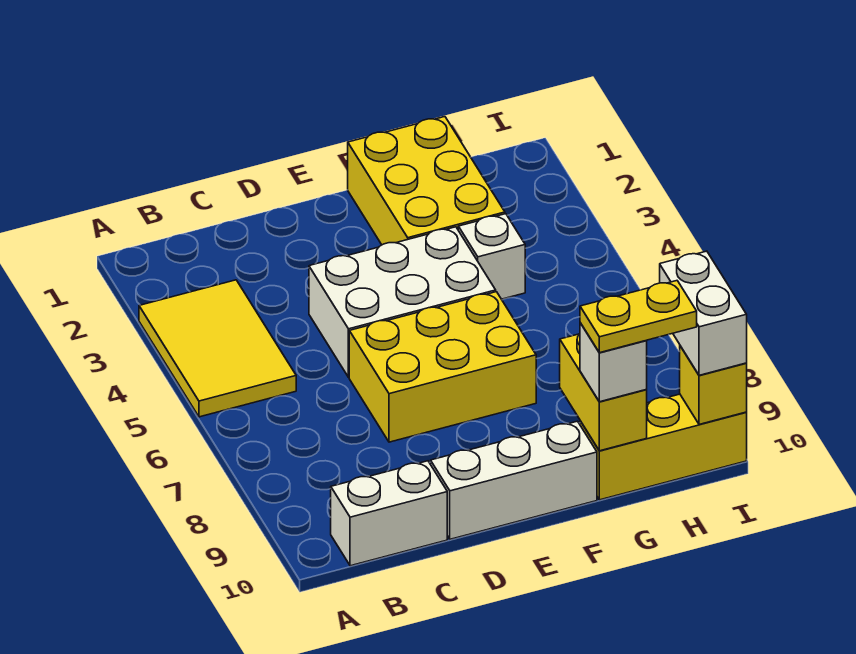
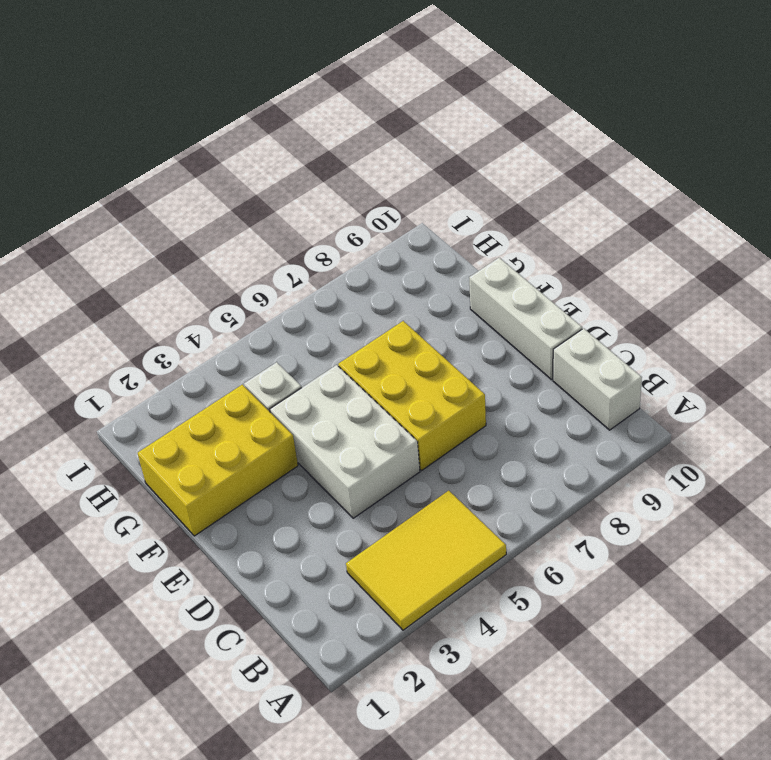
none -> yellow brick G10:I10 level 1
none -> yellow brick G9:G10 level 2
none -> yellow brick I10 level 2

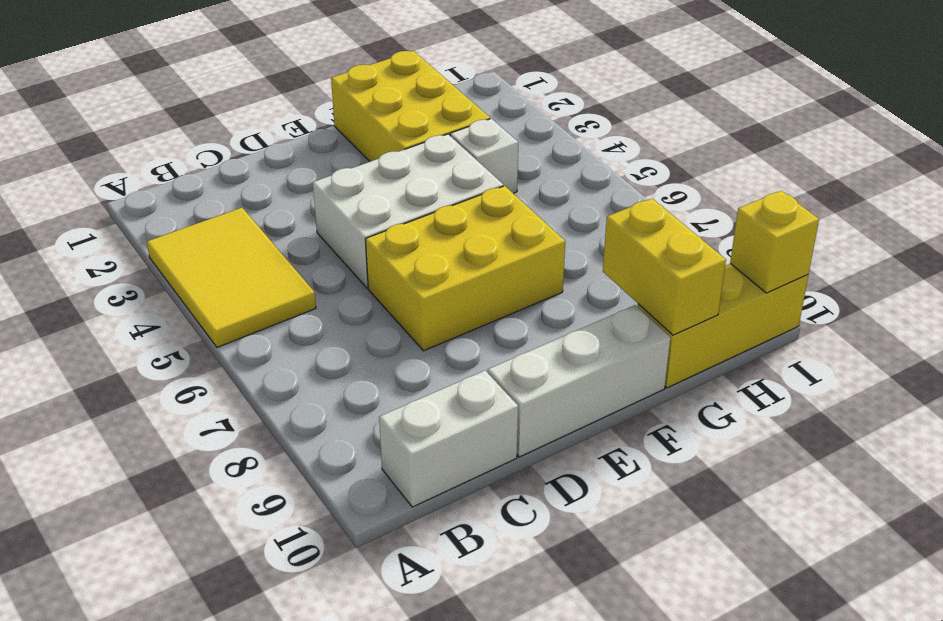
none -> white brick G10 level 3
none -> white brick I9:I10 level 3
none -> yellow plate G10:H10 level 4

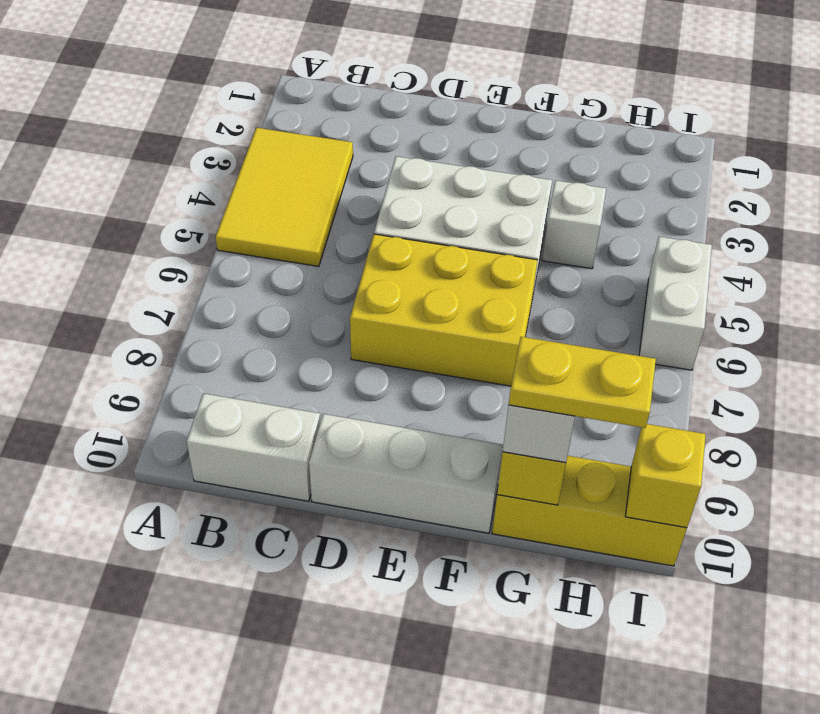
white brick I5:I6 level 1 -> white brick I9:I10 level 3
none -> yellow brick F1:G3 level 1

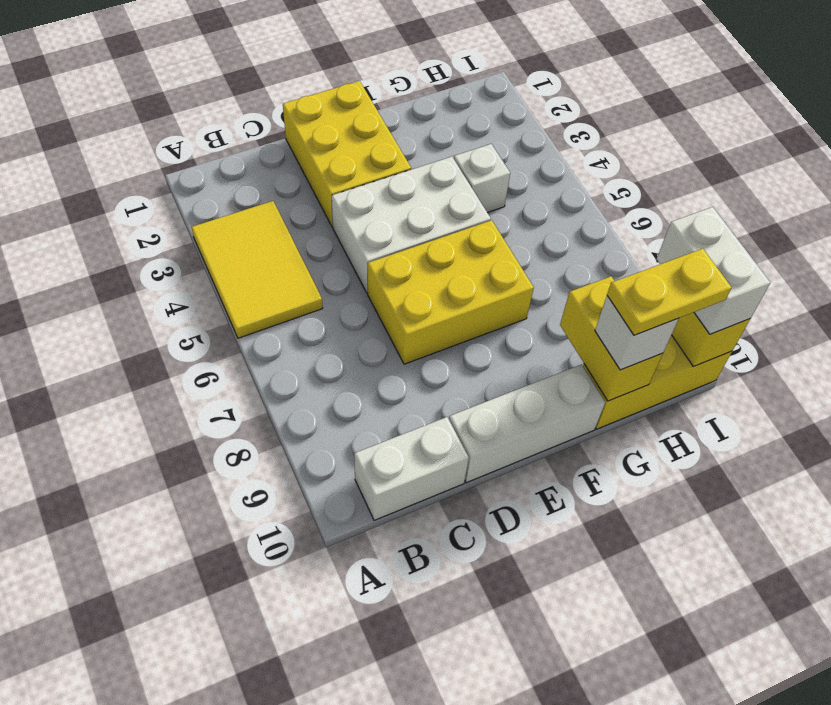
yellow brick D1:E3 level 1 -> yellow brick F1:G3 level 1

